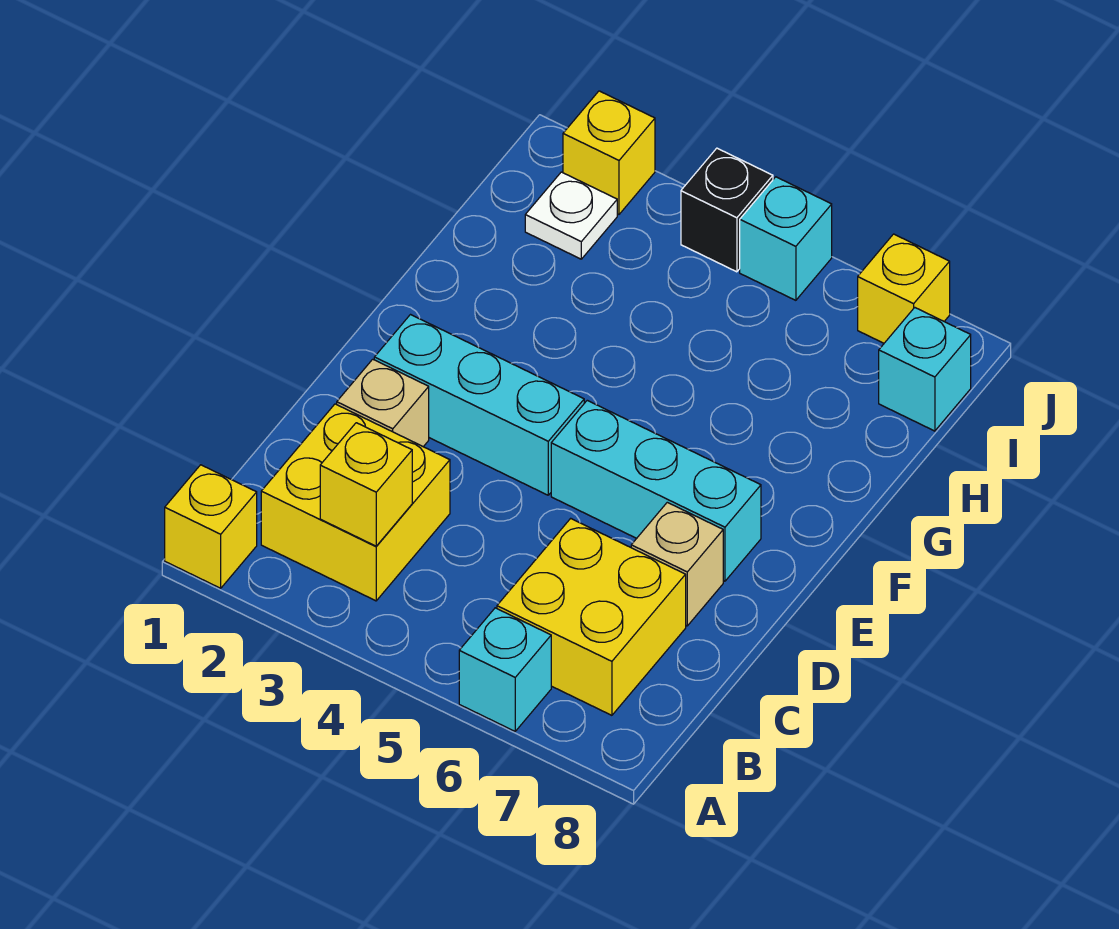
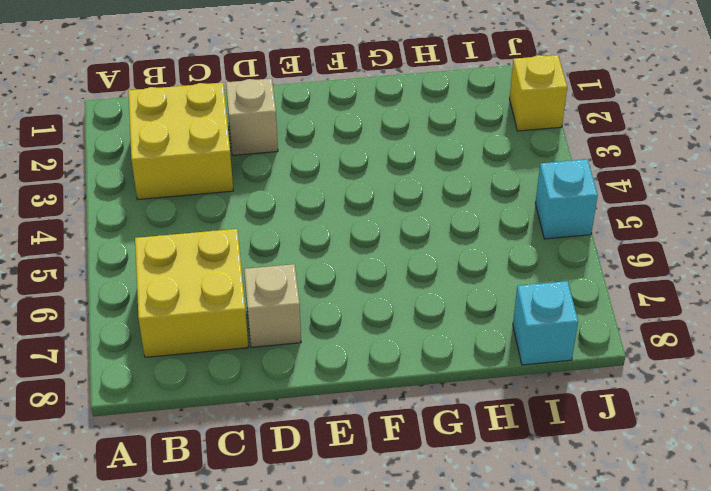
none -> yellow brick A1 level 1
none -> cyan brick A6 level 1
none -> cyan brick E2:E4 level 1

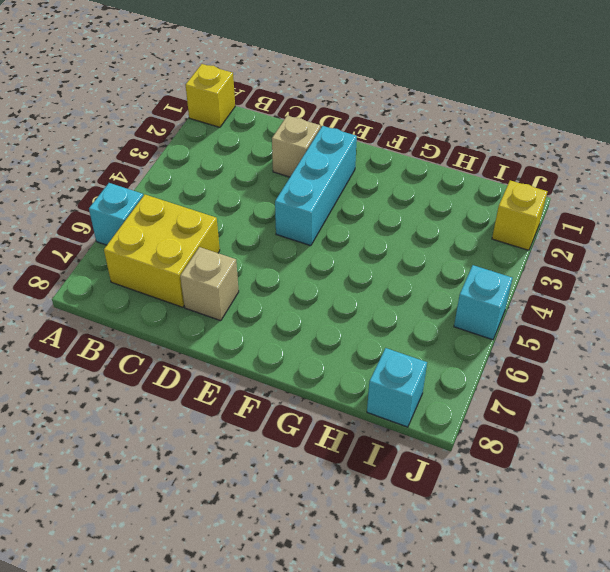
none -> yellow brick B2:C3 level 1
none -> cyan brick E5:E7 level 1
none -> white plate I2 level 1

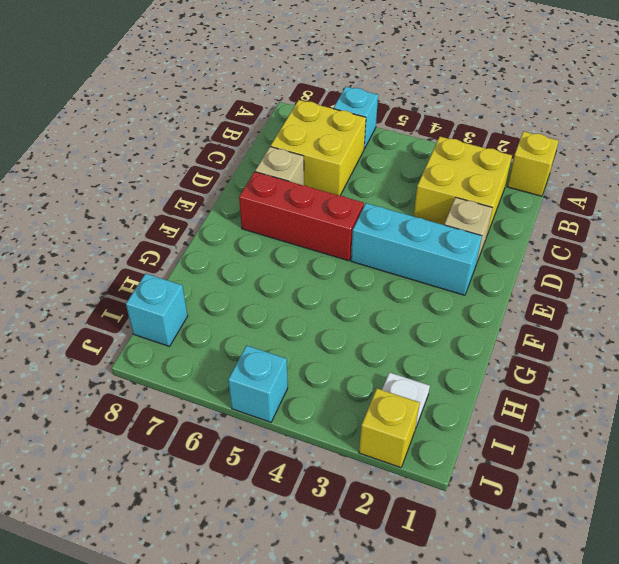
red brick E5:E7 level 1 -> cyan brick E5:E7 level 1
none -> black brick J4 level 1
none -> yellow brick J7 level 1
none -> yellow brick B3 level 2

